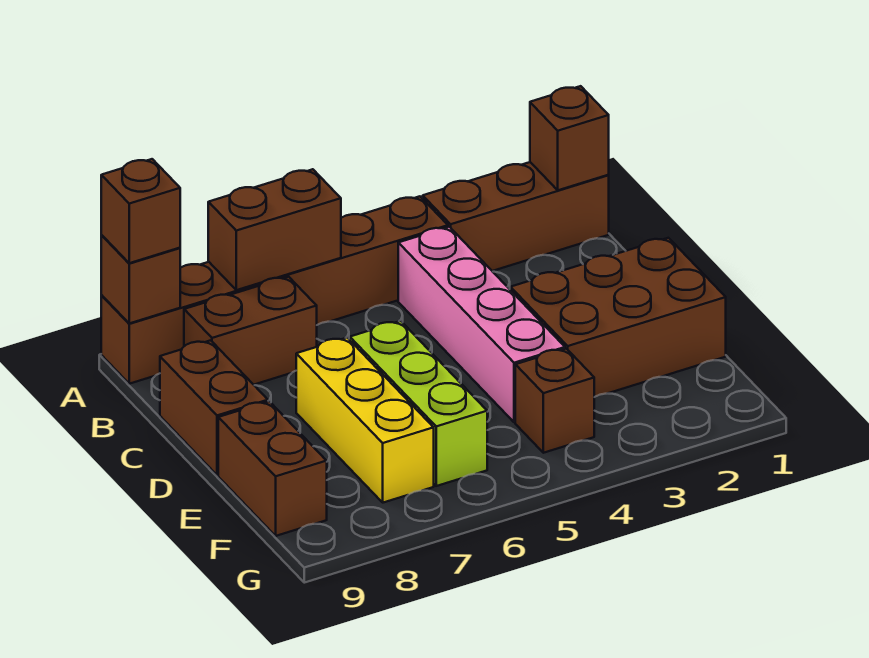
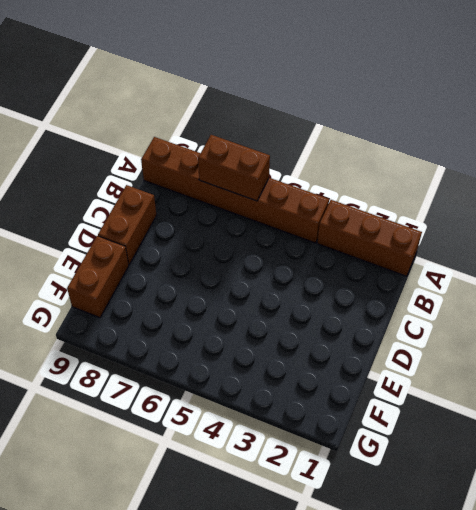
none -> pink brick B4:E4 level 1
none -> brown brick B7:B8 level 1
none -> brown brick D1:E3 level 1

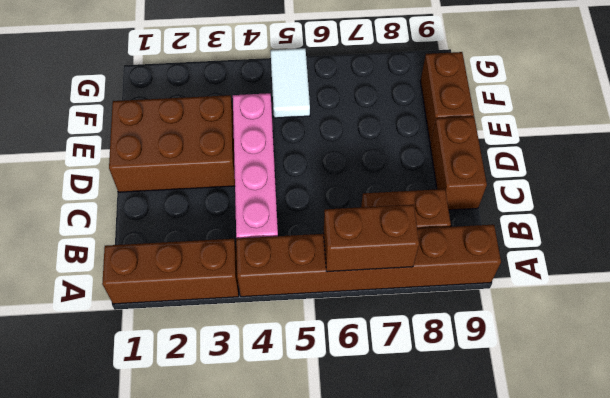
white tile F5:G5 level 1 -> none
none -> lime brick D6:F6 level 1
none -> yellow brick D7:F7 level 1
none -> brown brick F4 level 1

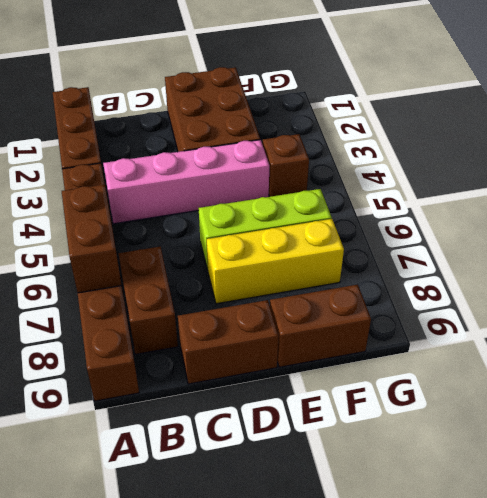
none -> brown brick A1 level 2
none -> brown brick A9 level 2
none -> brown brick A9 level 3

